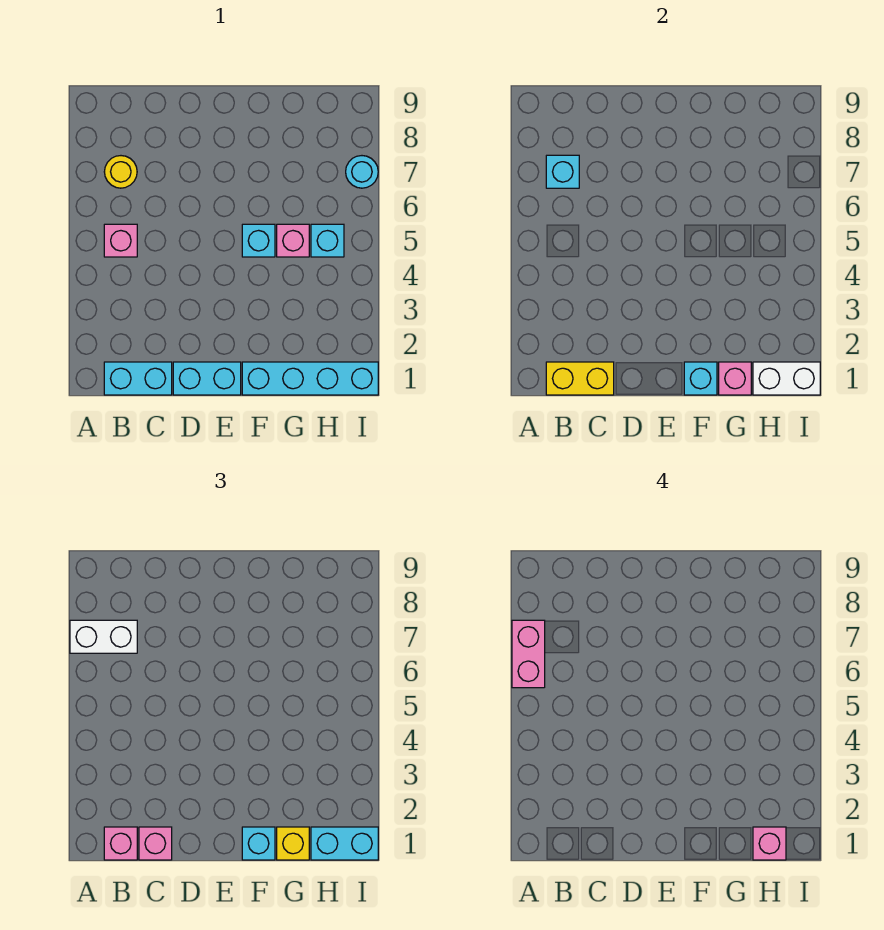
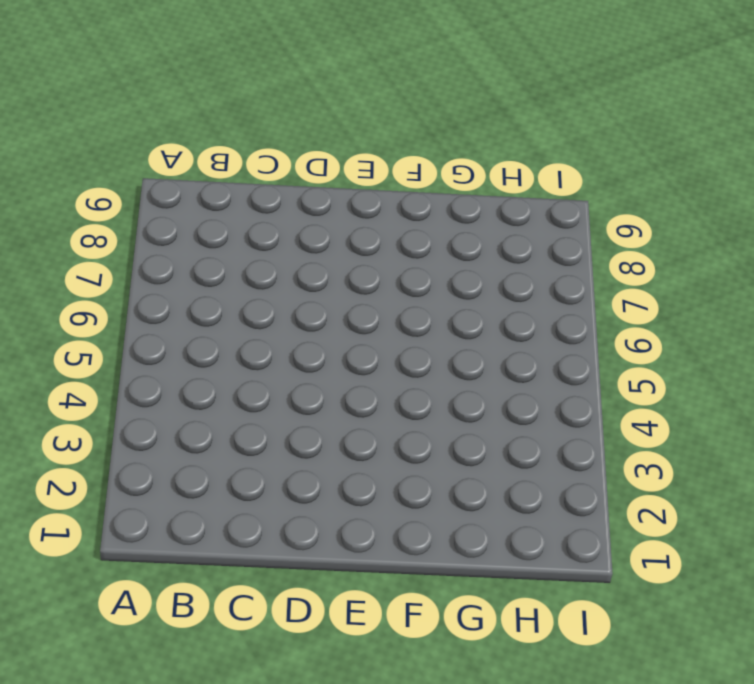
none -> cyan brick B1:C1 level 1
none -> pink brick B5 level 1
none -> yellow round brick B7 level 1

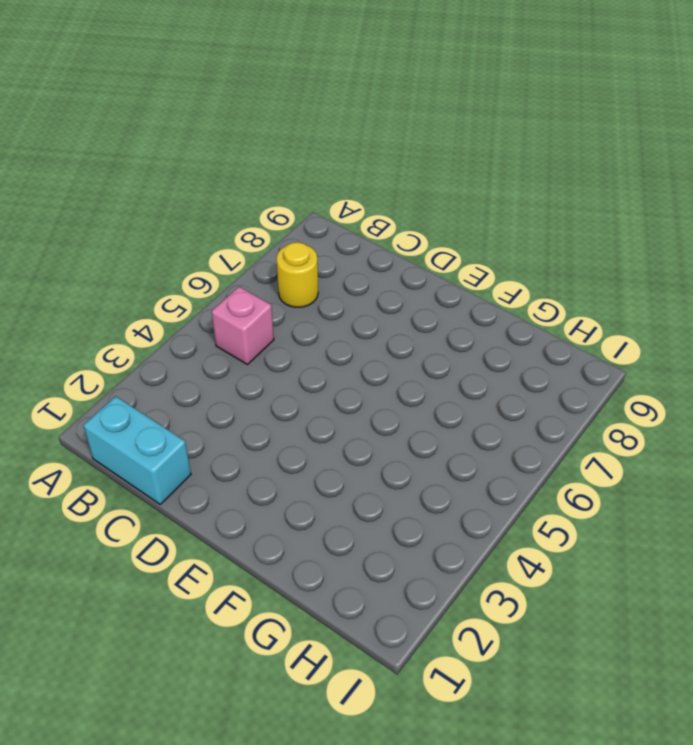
none -> cyan brick D1:E1 level 1
none -> cyan brick F1:I1 level 1
none -> cyan brick F5 level 1

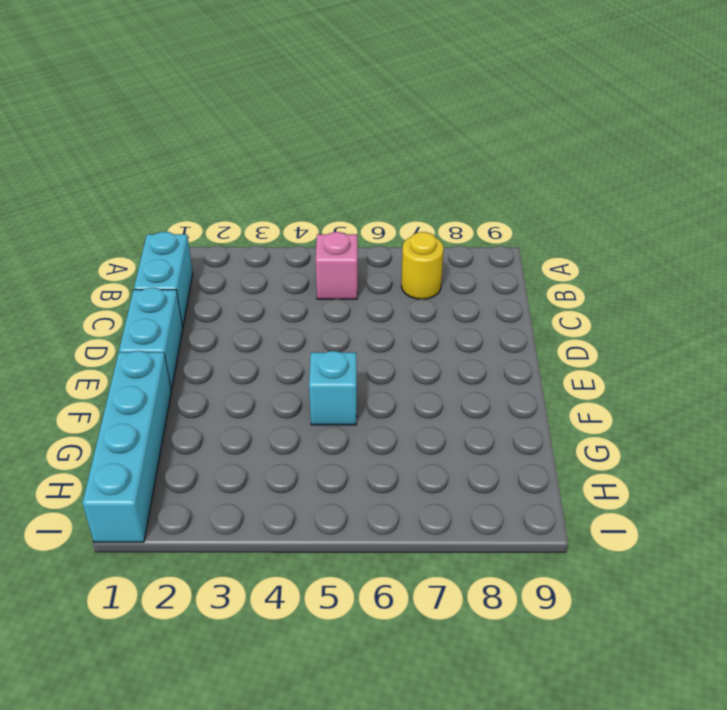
none -> pink brick G5 level 1
none -> cyan brick H5 level 1
none -> cyan round brick I7 level 1

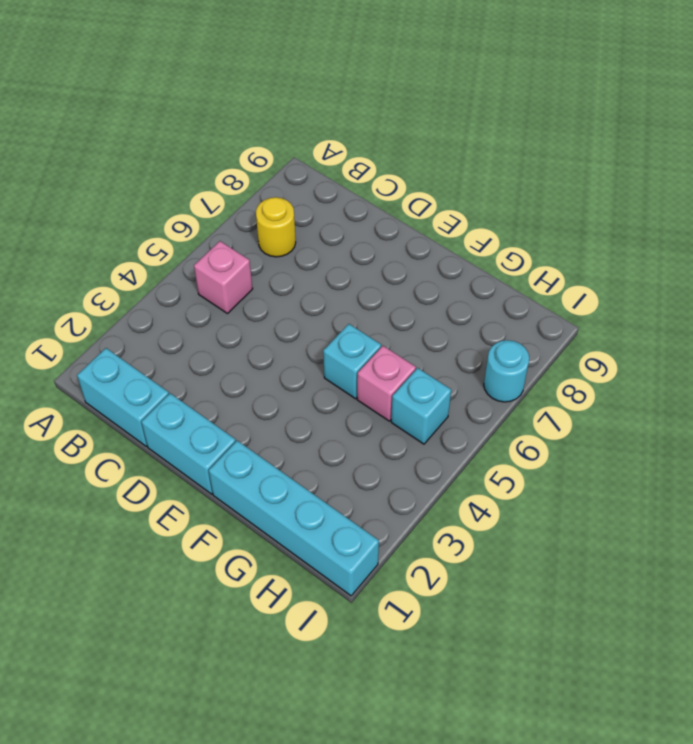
none -> yellow brick B1:C1 level 2
none -> cyan brick B7 level 2
none -> cyan brick F1 level 2

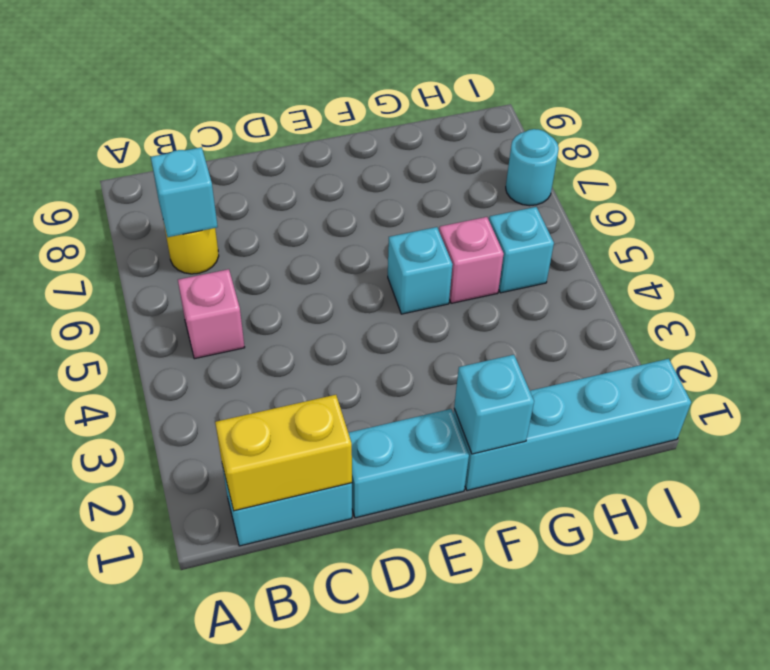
none -> pink brick G1 level 2
none -> white brick H1:I1 level 2
none -> white brick A7:B7 level 3

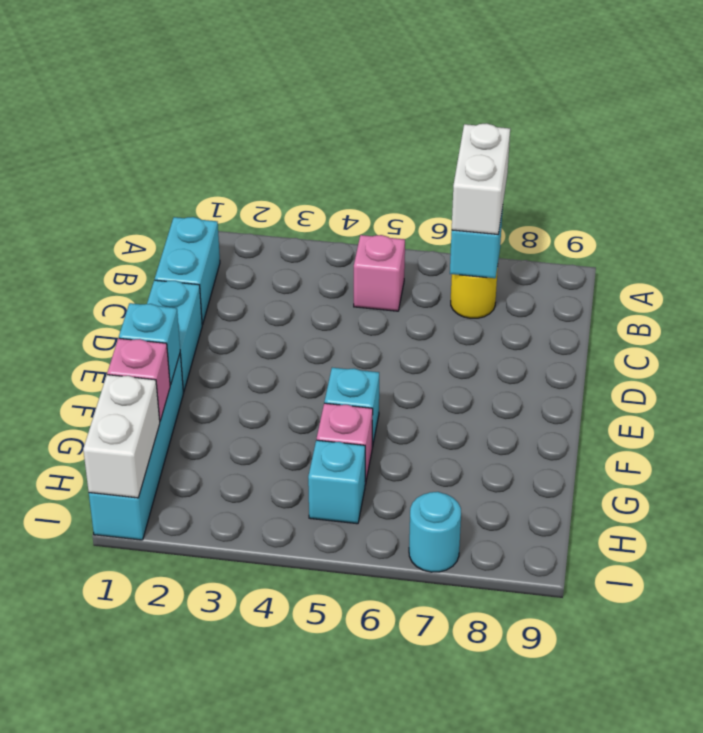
none -> yellow brick B1:C1 level 2
none -> pink brick B1 level 3
none -> pink brick C1 level 3

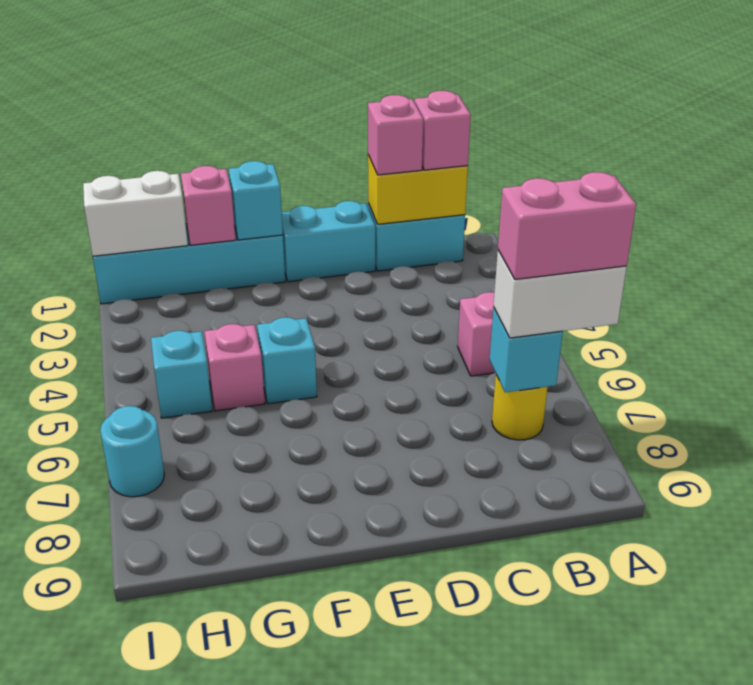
pink brick A7:B7 level 4 -> pink brick A6:A7 level 4
none -> cyan brick F1 level 3
none -> yellow brick G1 level 3
none -> cyan brick H1:I1 level 3

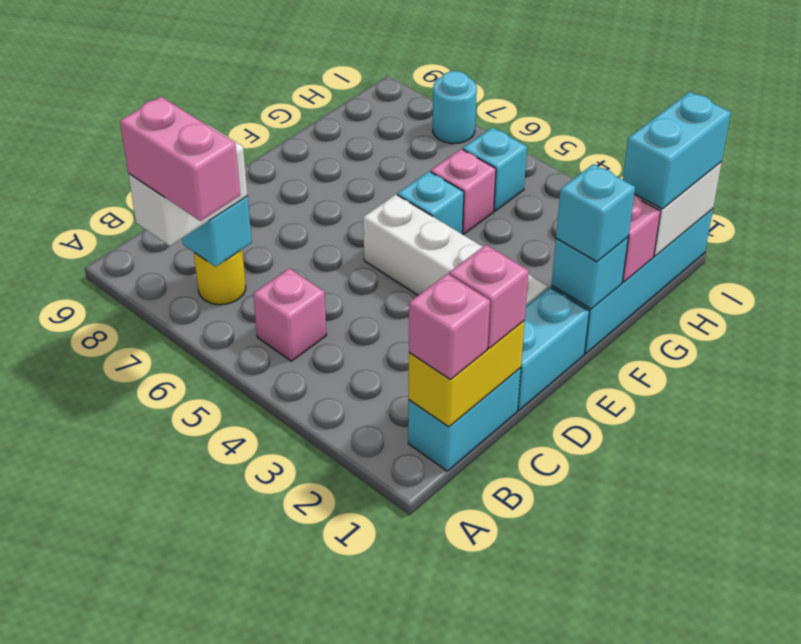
white brick E2:E5 level 1 -> none
none -> yellow brick G1 level 3
none -> pink brick H1 level 4

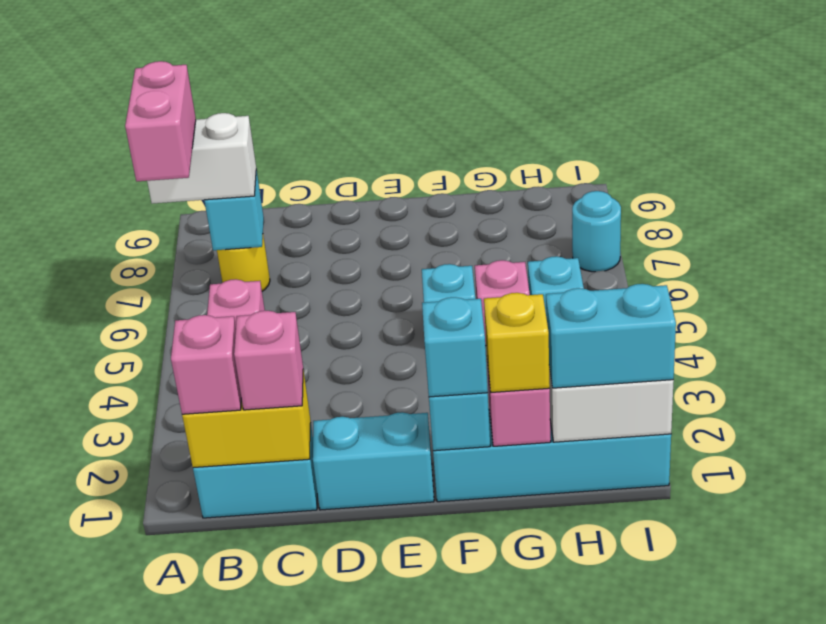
none -> pink brick H1 level 4

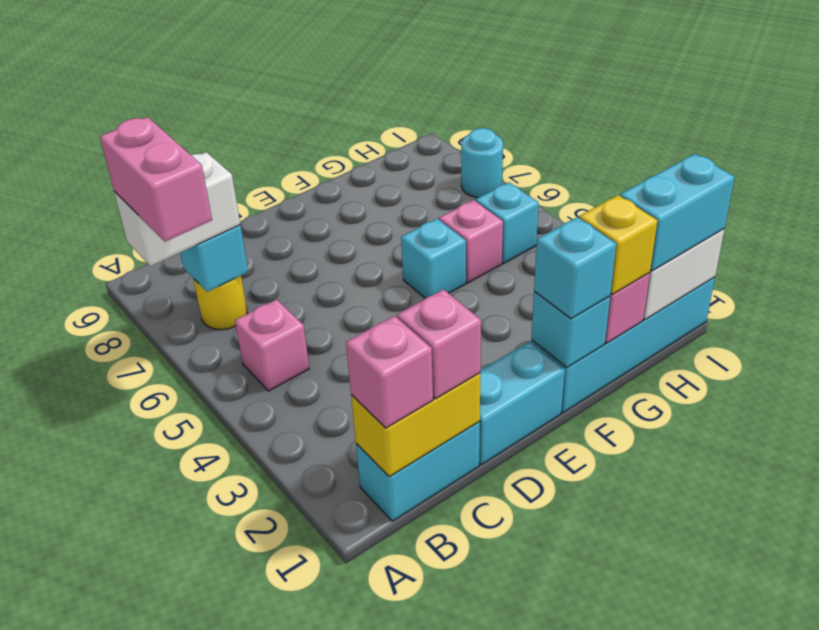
none -> pink brick H1 level 4

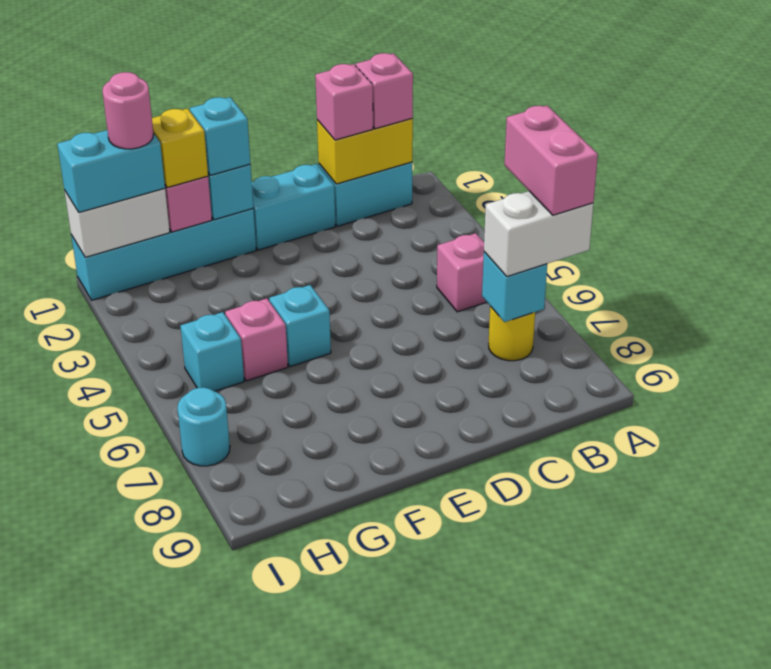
pink round brick H1 level 4 -> pink brick H1 level 4

